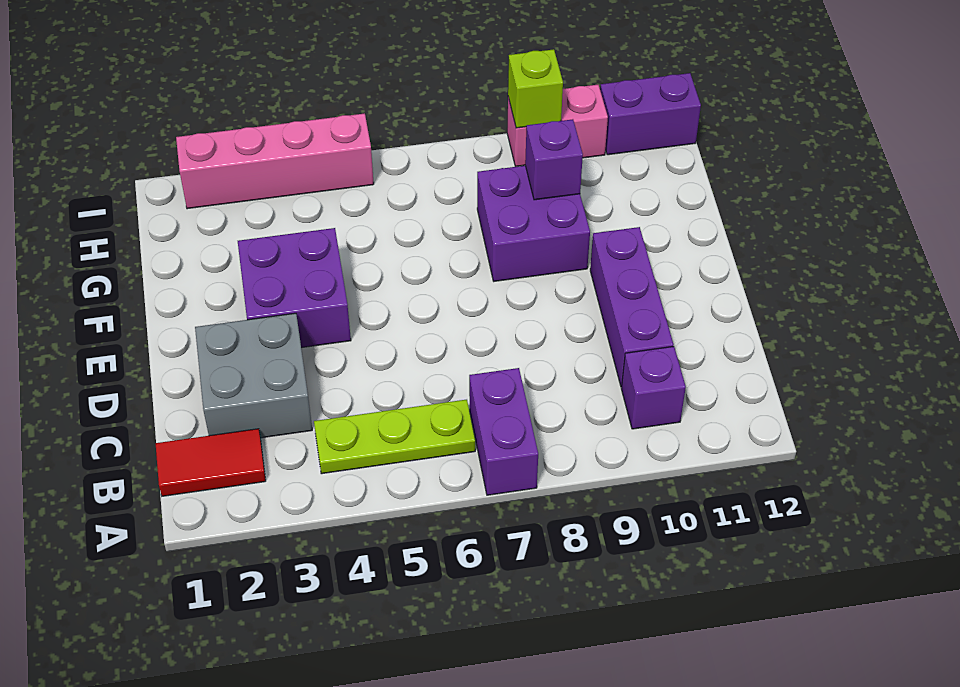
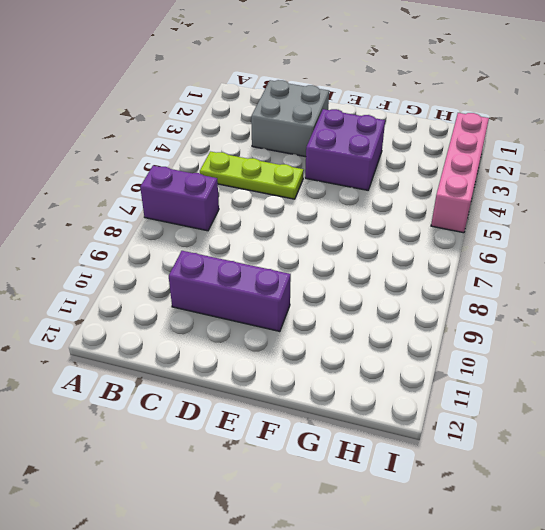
lime plate B5:D5 level 1 -> lime plate B4:B6 level 1
none -> red tile B1:B2 level 1
none -> purple brick B10 level 1
none -> purple brick F8:G9 level 1

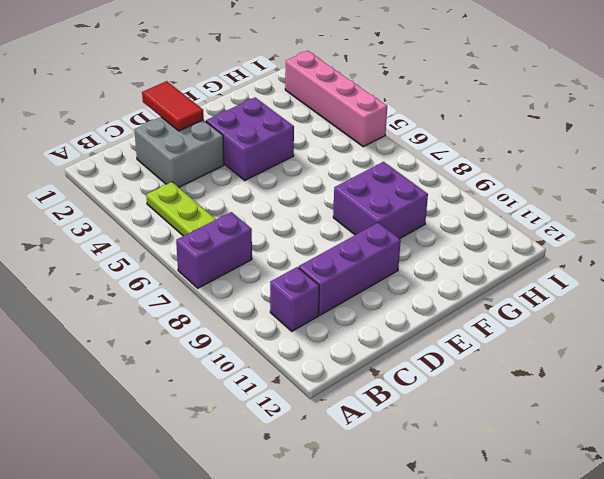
red tile D1:D2 level 2 -> red tile B1:B2 level 1
none -> pink brick I9:I10 level 1
none -> purple brick I11:I12 level 1
none -> purple brick G9 level 2

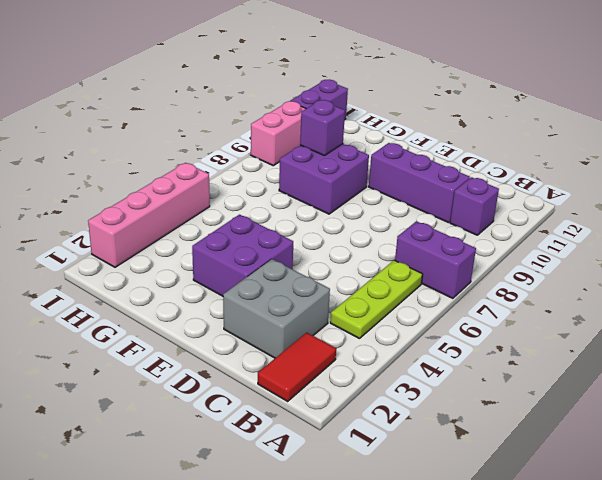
none -> lime brick I9 level 2

